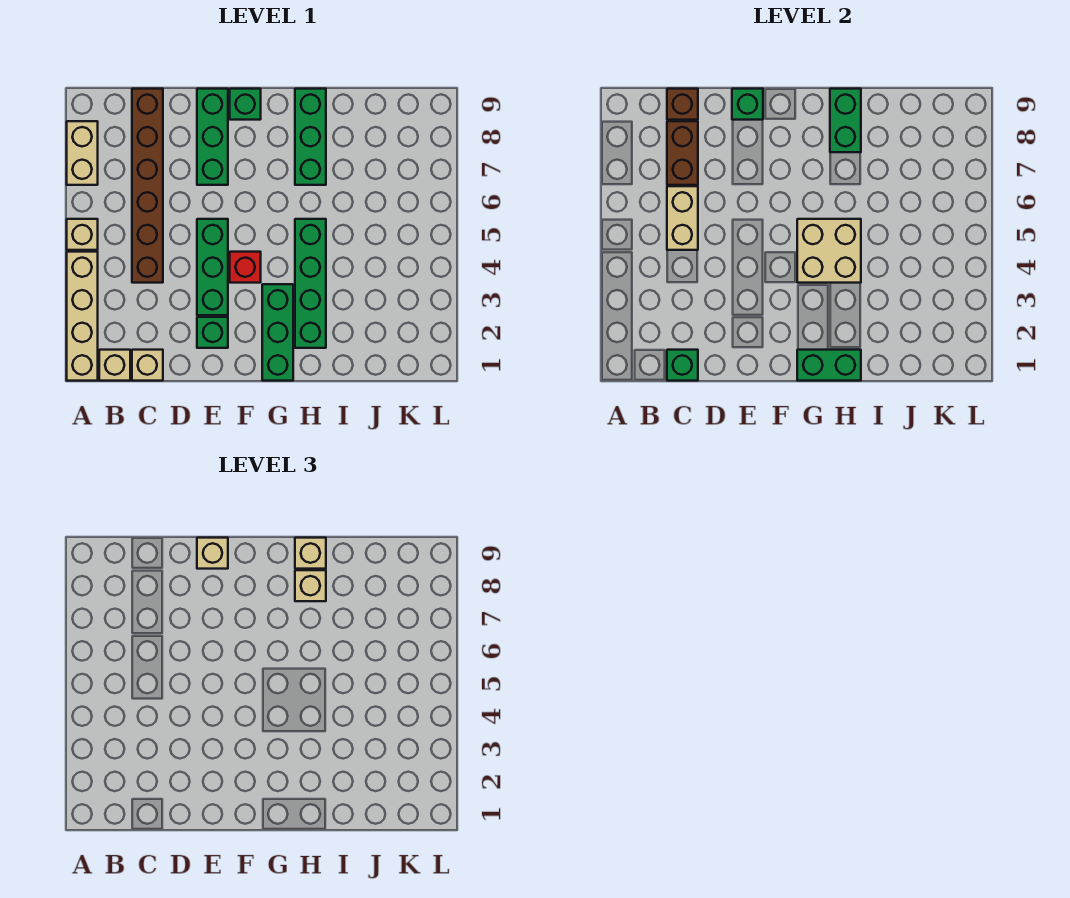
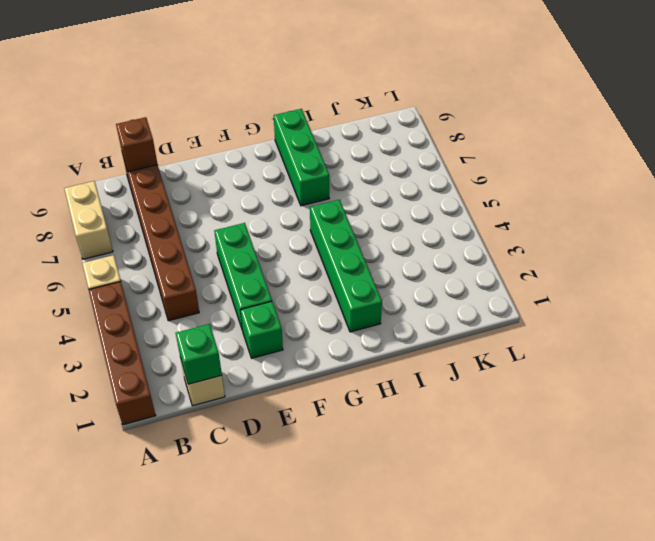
brown brick A1:A4 level 1 -> tan brick A1:A4 level 1
none -> tan brick B1 level 1
none -> green brick E7:E9 level 1
none -> red brick F4 level 1

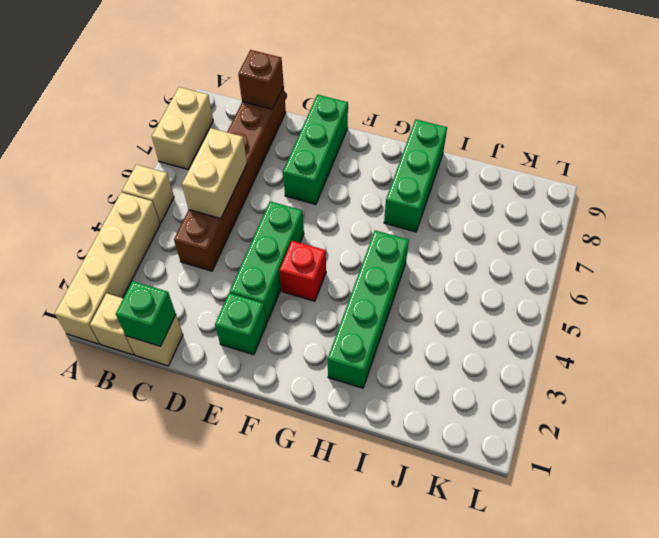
none -> green brick F9 level 1
none -> green brick G1:G3 level 1
none -> brown brick C7:C8 level 2

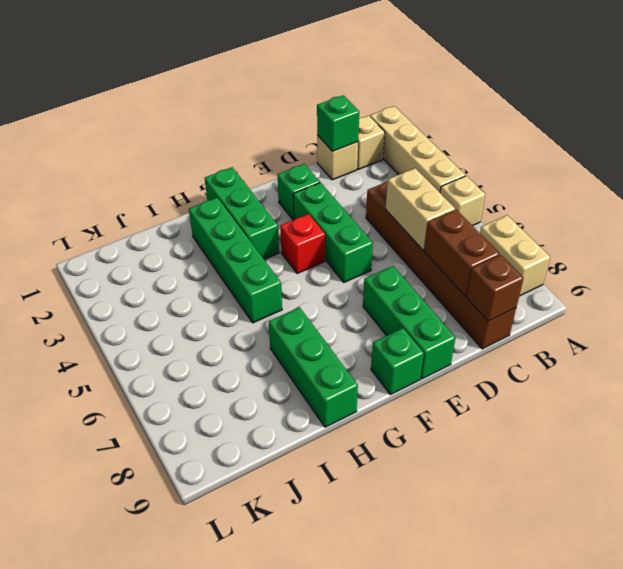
none -> green brick E9 level 2
none -> green brick G1:H1 level 2
none -> tan brick G4:H5 level 2

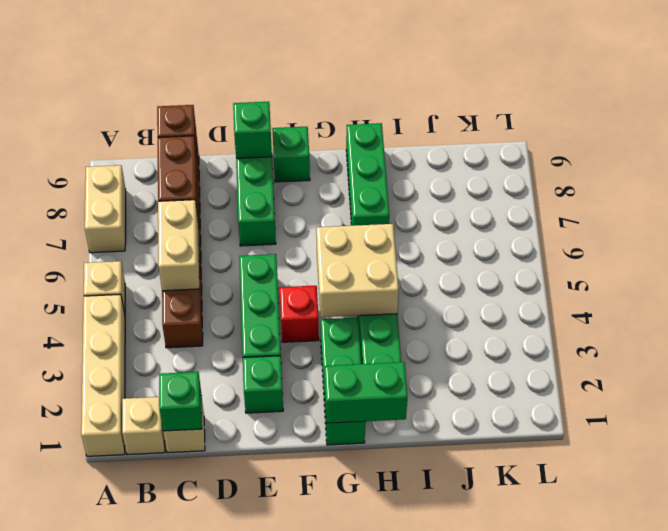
none -> green brick H8:H9 level 2
none -> tan brick E9 level 3
none -> tan brick H8 level 3

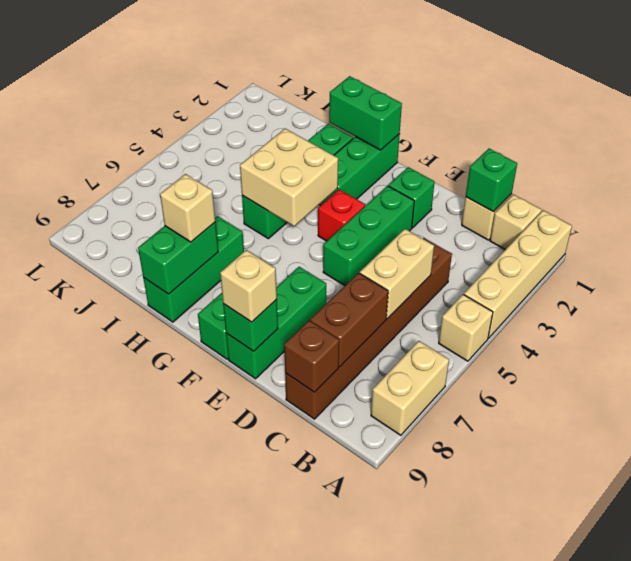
none -> tan brick H9 level 3

